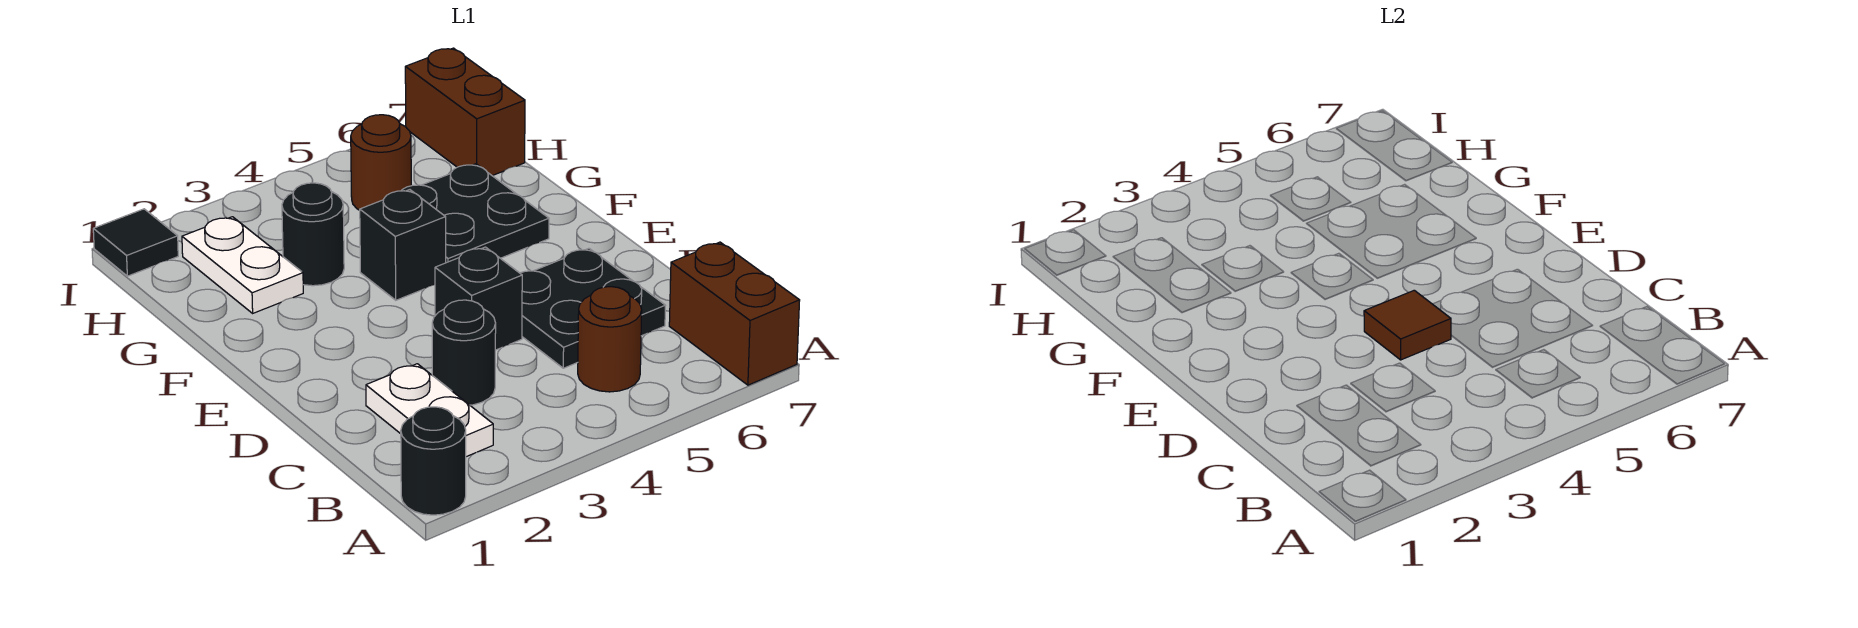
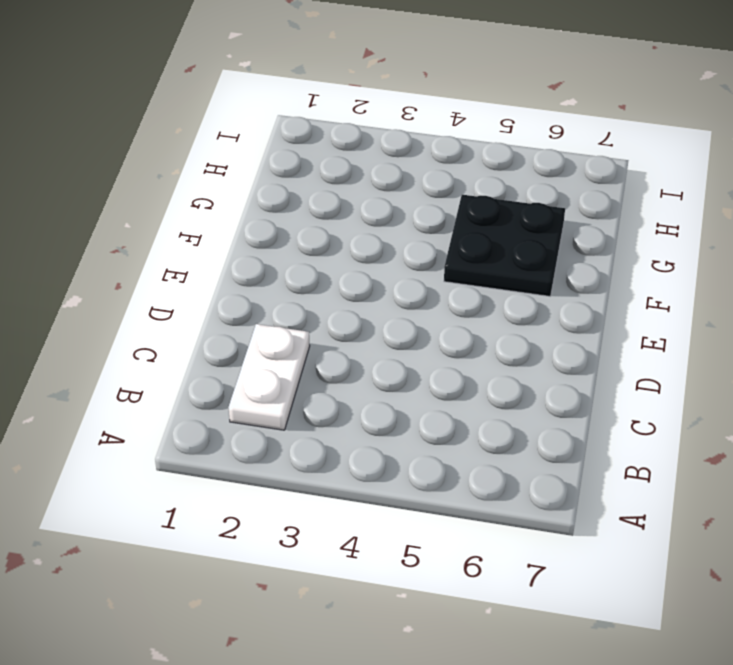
none -> black round brick A1 level 1
none -> brown brick A7:B7 level 1
none -> brown round brick B5 level 1

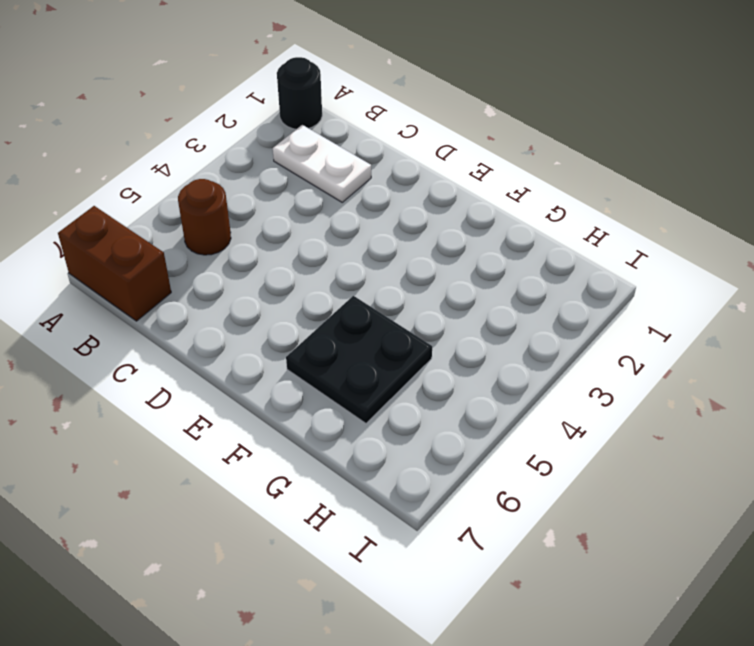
none -> black round brick C3 level 1
none -> black plate C5:D6 level 1
none -> black brick D4 level 1

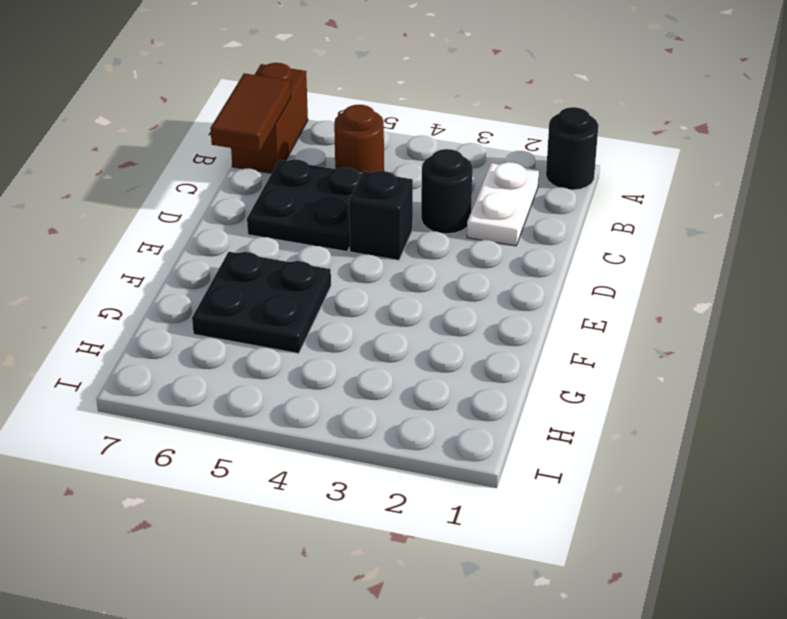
brown tile B7:C7 level 2 -> none
none -> black brick F4 level 1
none -> white plate G2:H2 level 1
none -> black round brick G3 level 1

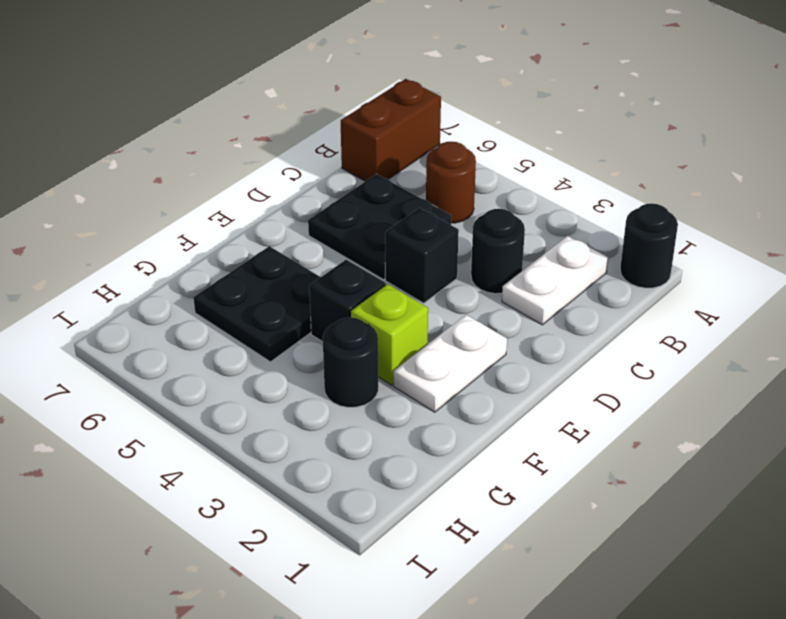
white plate E2:F2 level 1 -> white plate G2:H2 level 1
lime brick F3 level 1 -> none
none -> brown round brick H5 level 1
none -> brown brick H7:I7 level 1
none -> black tile I1 level 1

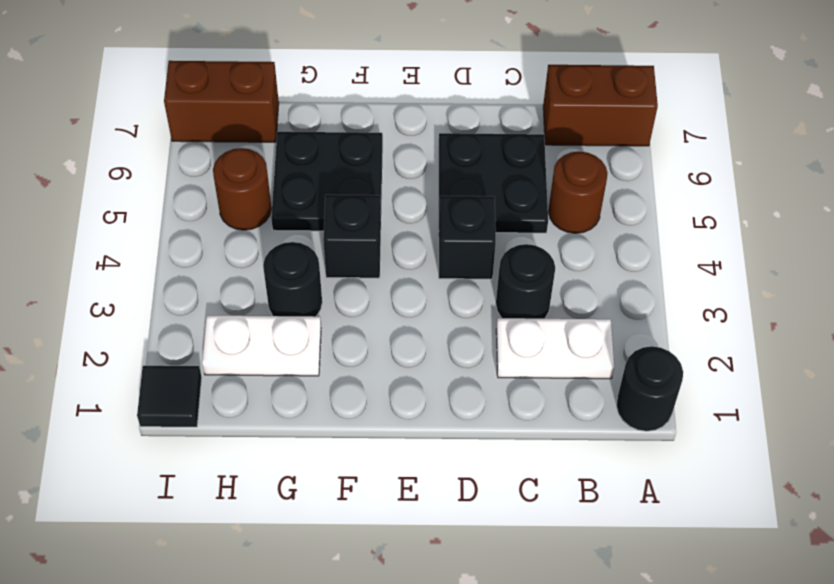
none -> brown tile D4 level 2

